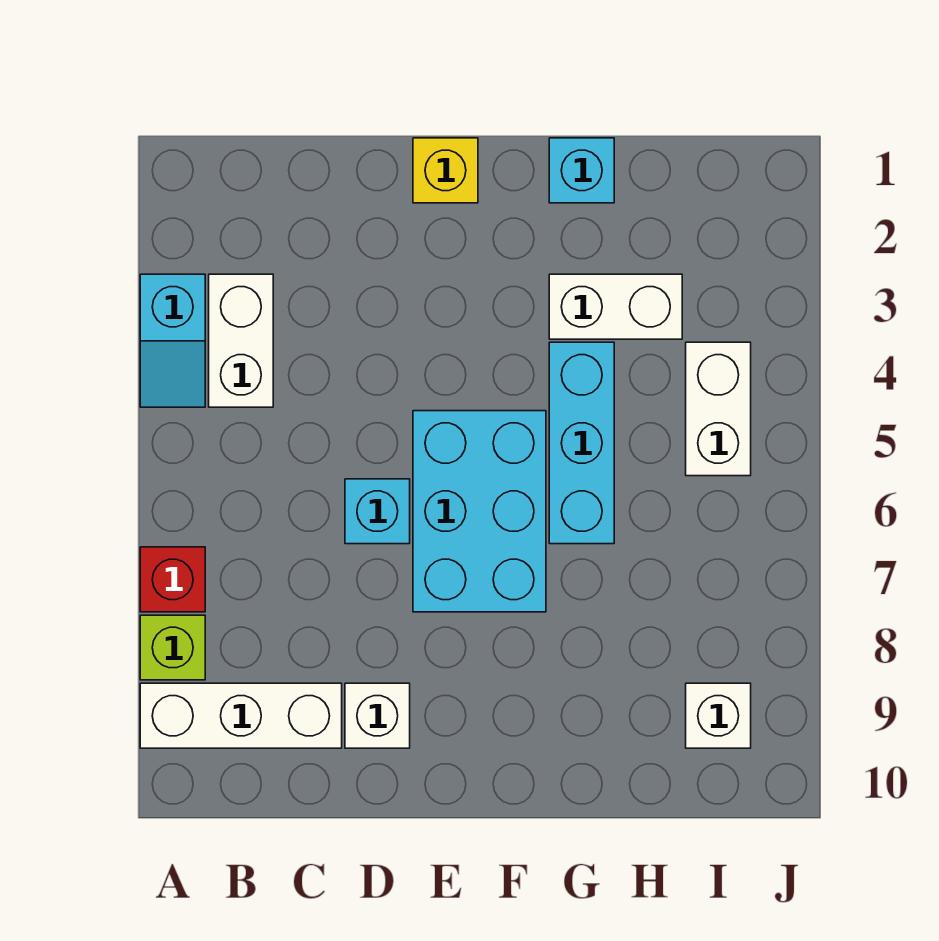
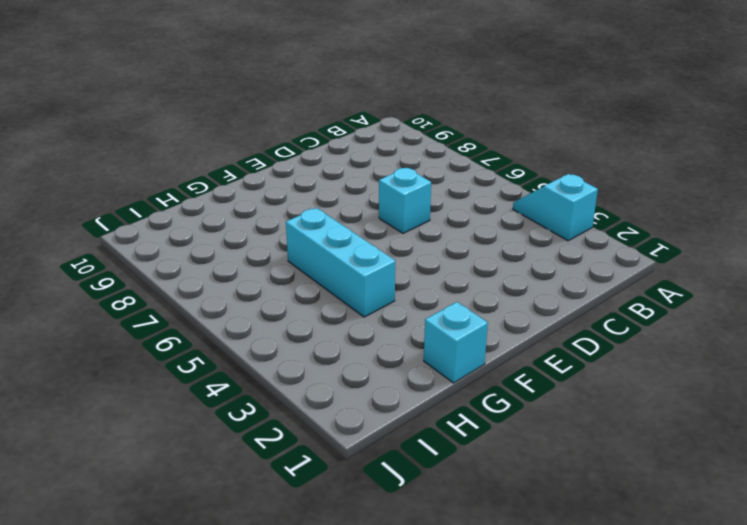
none -> red brick A7 level 1
none -> lime brick A8 level 1
none -> white brick A9:C9 level 1

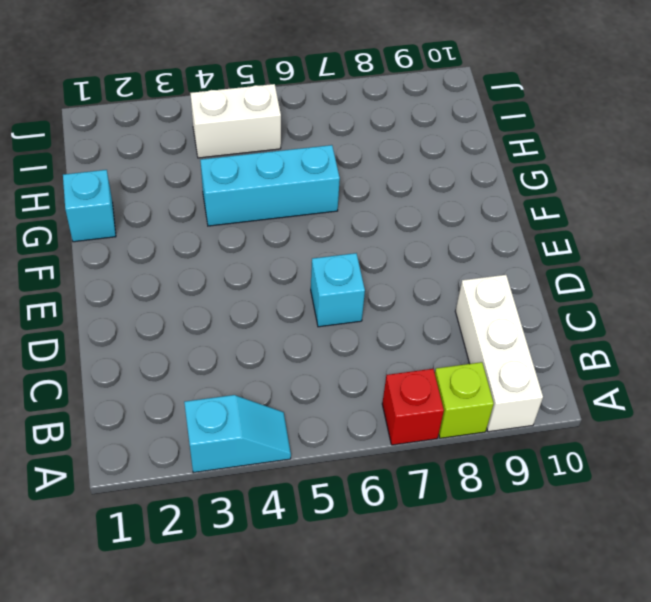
none -> white brick B3:B4 level 1
none -> white brick D9 level 1
none -> yellow brick E1 level 1

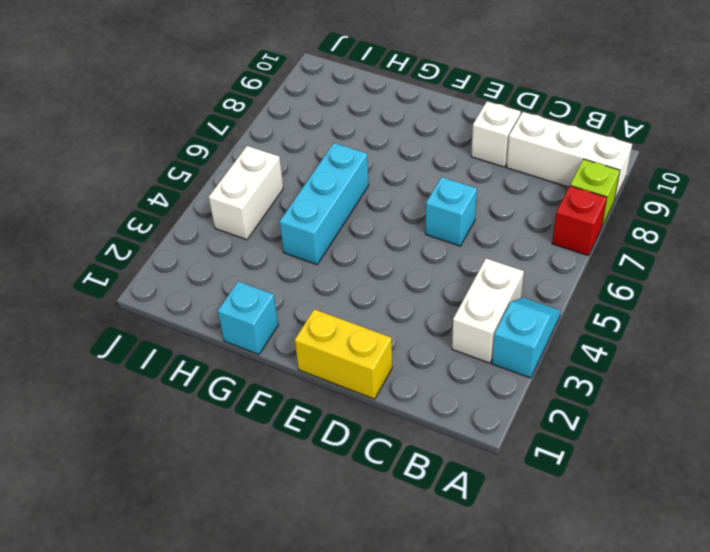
yellow brick D1:E1 level 1 -> yellow brick E1 level 1
none -> cyan brick E5:F7 level 1
none -> white brick G3:H3 level 1
none -> white brick I9 level 1

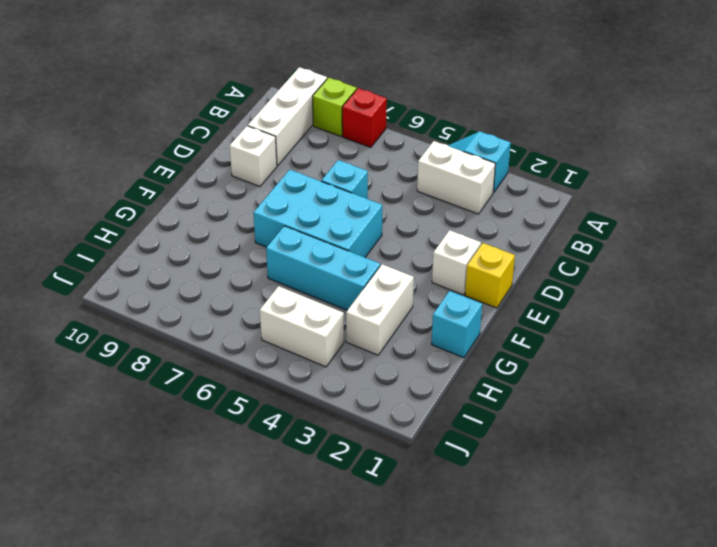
white brick E2 level 1 -> white brick I9 level 1

